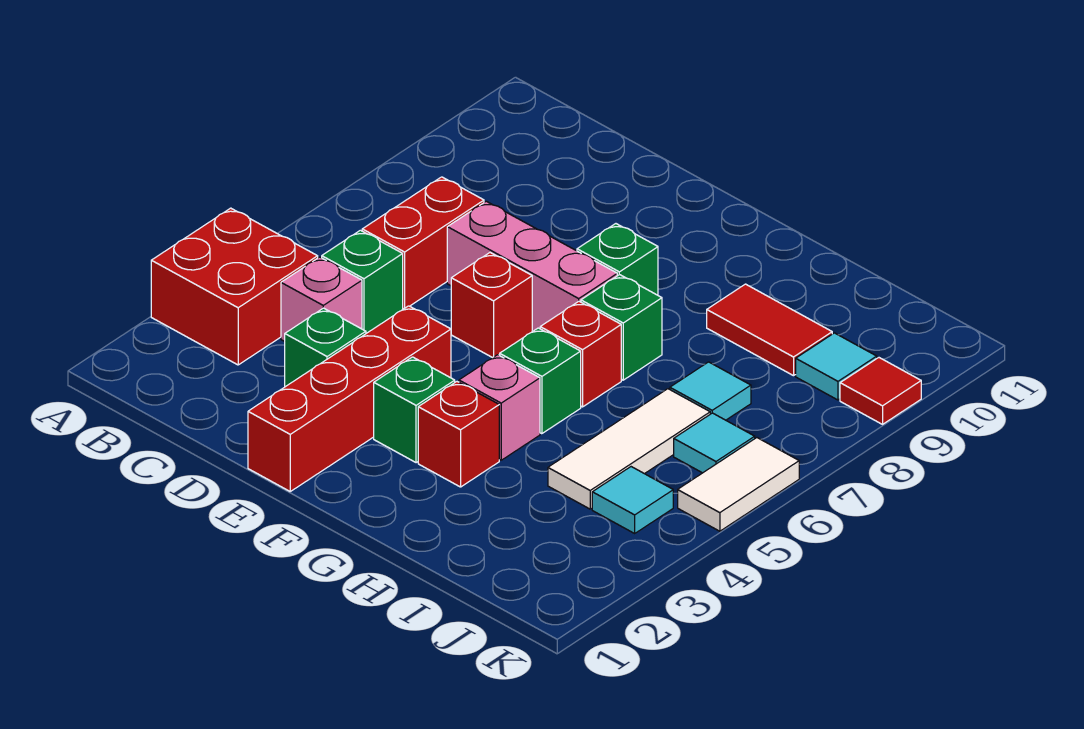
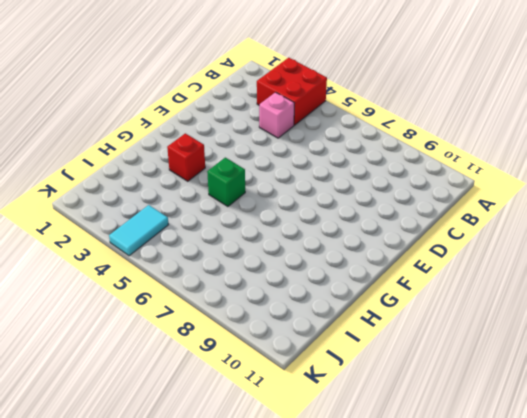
cyan tile J4:K4 level 1 -> cyan tile J4 level 1
none -> green brick C5 level 1
none -> red brick C6:C7 level 1
none -> green brick D3 level 1

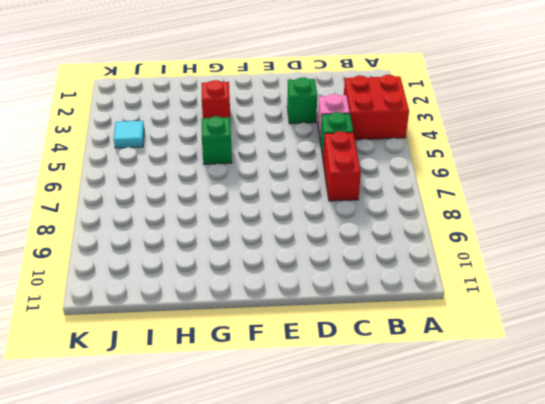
none -> pink brick D7:F7 level 1
none -> red brick E1:E4 level 1
none -> red brick E6 level 1

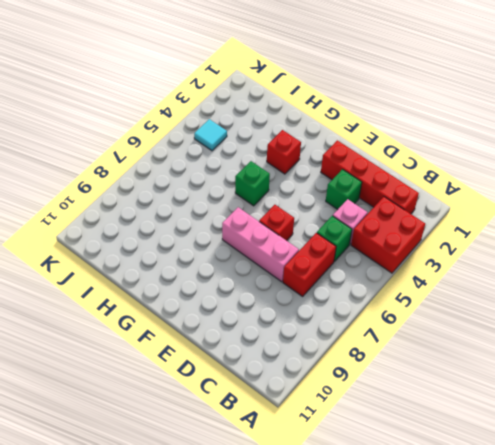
red brick B2:E2 level 1 -> red brick E1:E4 level 1
none -> green brick F3 level 1
none -> green brick F8 level 1
none -> pink brick G4 level 1

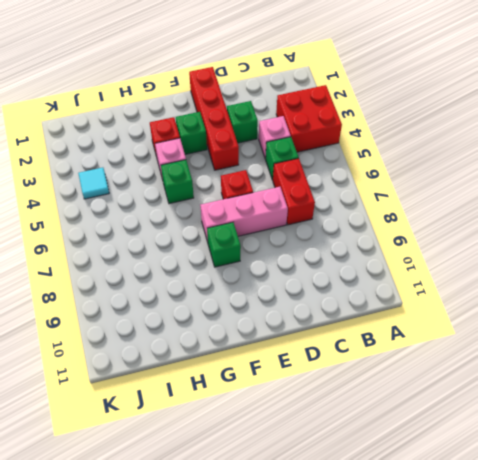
none -> red brick G6 level 1
none -> green brick G7 level 1
none -> red tile H9:I9 level 1

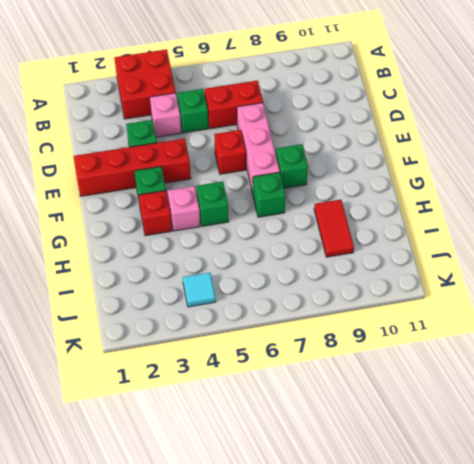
none -> red brick G6 level 1
none -> white tile I4:I6 level 1
none -> cyan tile I7 level 1

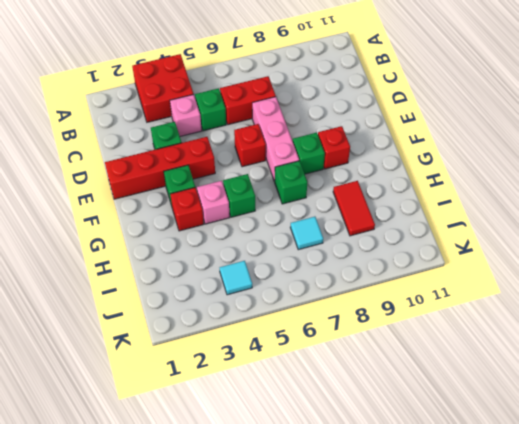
red brick F9 level 1 -> red brick G6 level 1
none -> white tile I4:I6 level 1
none -> cyan tile J6 level 1
none -> cyan tile J9 level 1

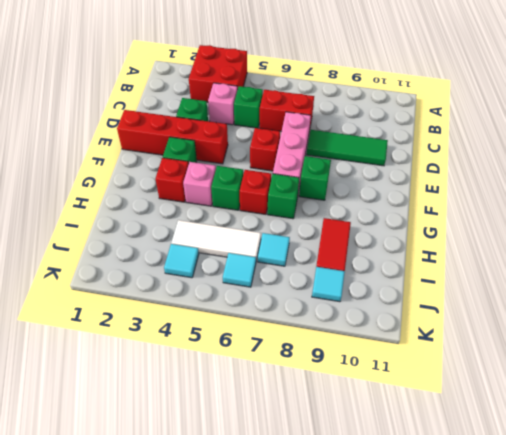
green tile D8:D10 level 1 -> none
none -> white tile K5:K6 level 1
none -> red tile K9 level 1

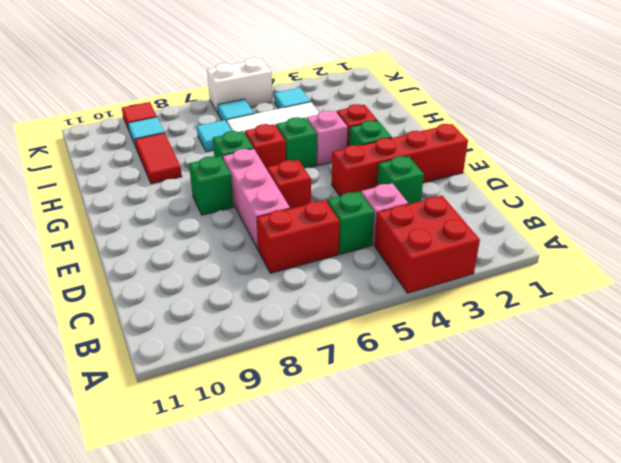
white brick K5:K6 level 1 -> white tile K5:K6 level 1

